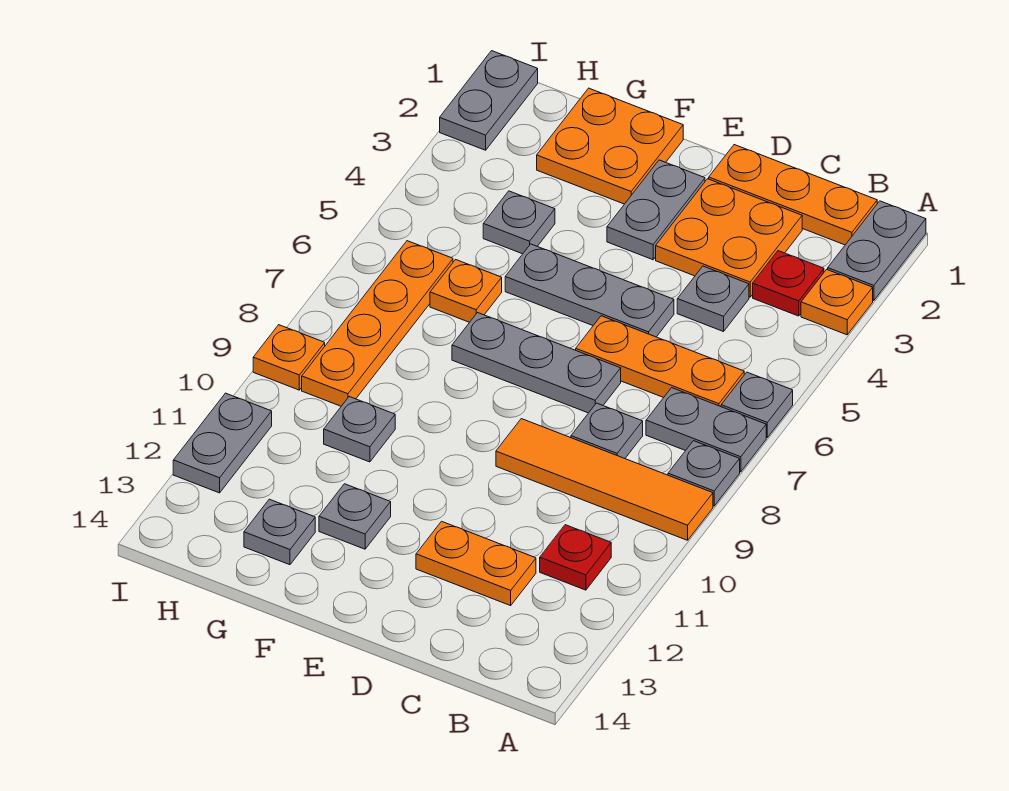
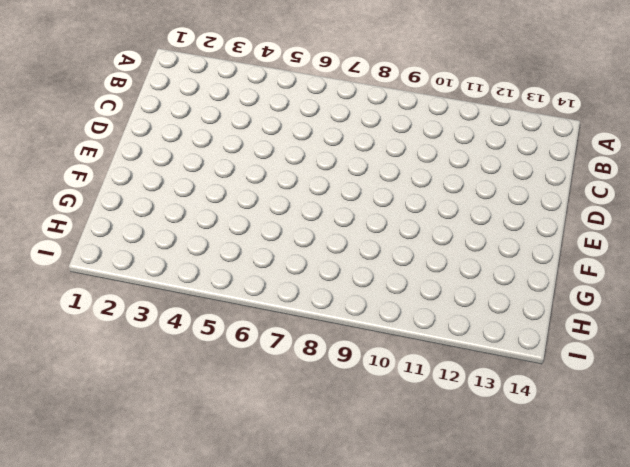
none -> grey plate A1:A2 level 1
none -> orange plate A3 level 1
none -> grey plate A6 level 1

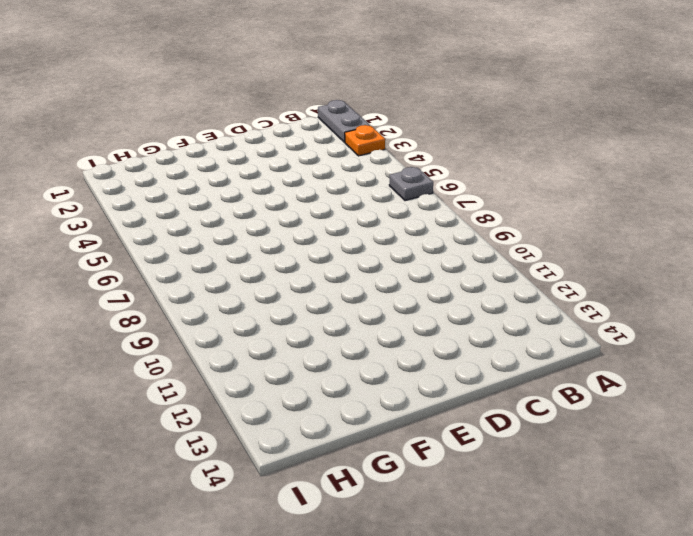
none -> grey plate A7:B7 level 1
none -> grey plate A8 level 1
none -> orange tile A9:D9 level 1

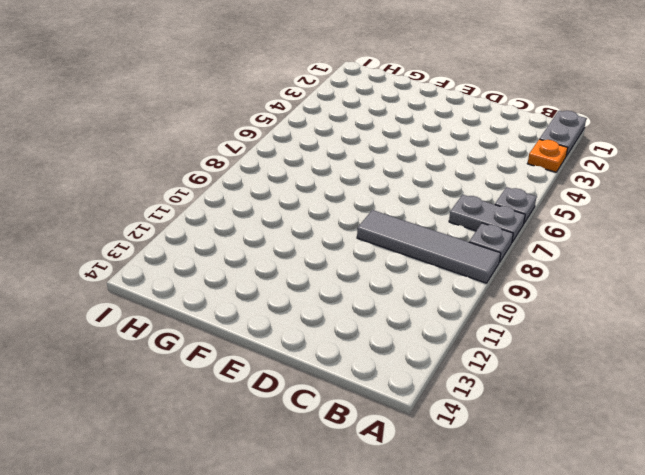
grey tile A9:D9 level 1 -> orange tile A9:D9 level 1
none -> orange plate B1:D1 level 1
none -> red plate B3 level 1
none -> orange plate B6:D6 level 1

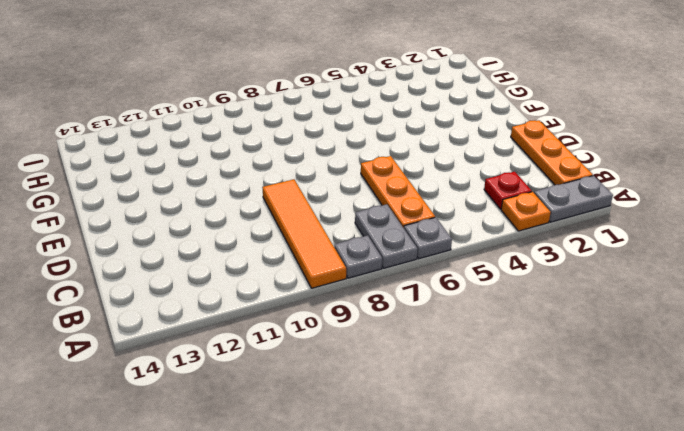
none -> red plate B11 level 1
none -> orange plate C2:D3 level 1
none -> grey plate C4 level 1

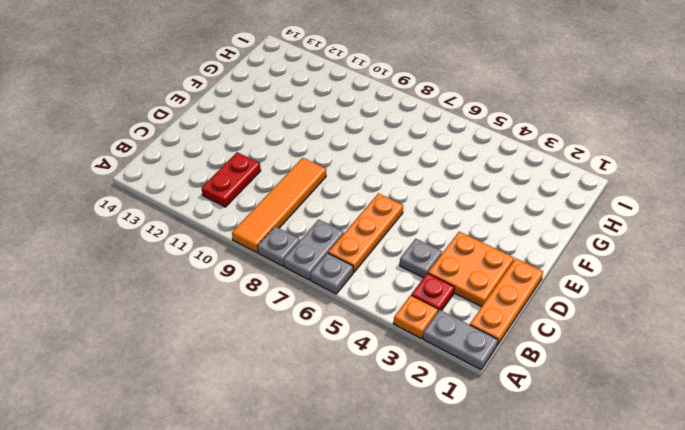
red plate B11:C11 level 1 -> red plate B11 level 1
none -> grey plate C8 level 1
none -> orange plate C12:D12 level 1
none -> grey plate D5:F5 level 1

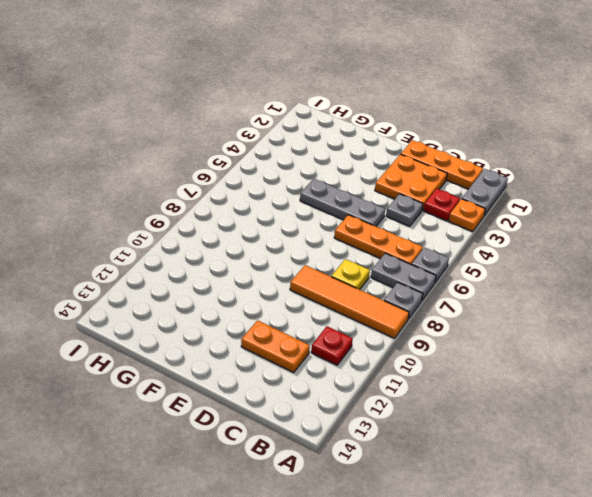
yellow plate C8 level 1 -> grey plate C8 level 1
none -> grey plate D7:F7 level 1
none -> grey plate E2:E3 level 1
none -> orange plate F1:G2 level 1

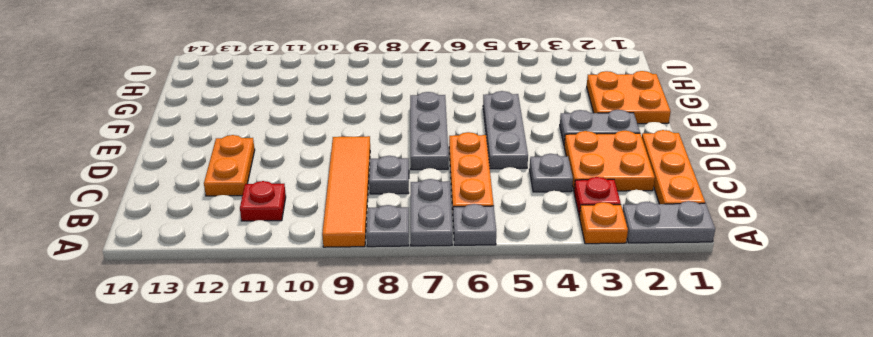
none -> grey plate F12 level 1
none -> grey plate G4 level 1
none -> orange plate G6 level 1

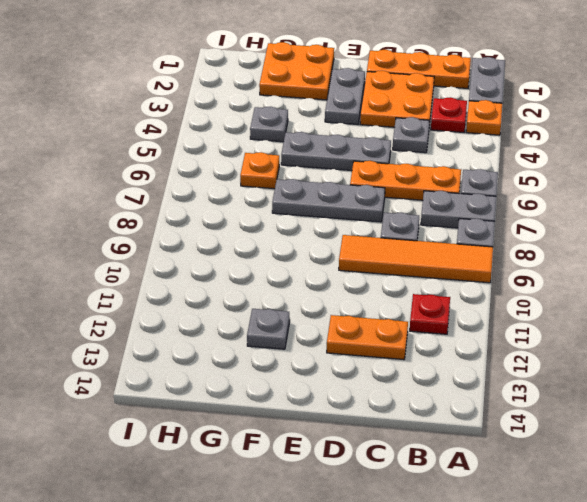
none -> grey plate G10 level 1
none -> grey plate G13 level 1
none -> orange plate H6:H9 level 1

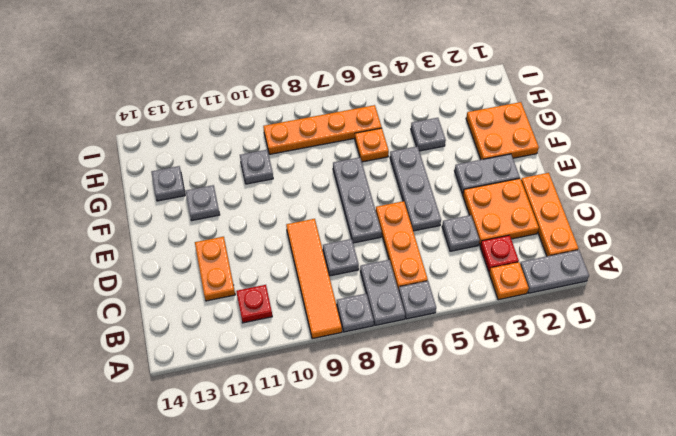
none -> grey plate I1:I2 level 1
none -> orange plate I9 level 1
none -> grey plate I11:I12 level 1

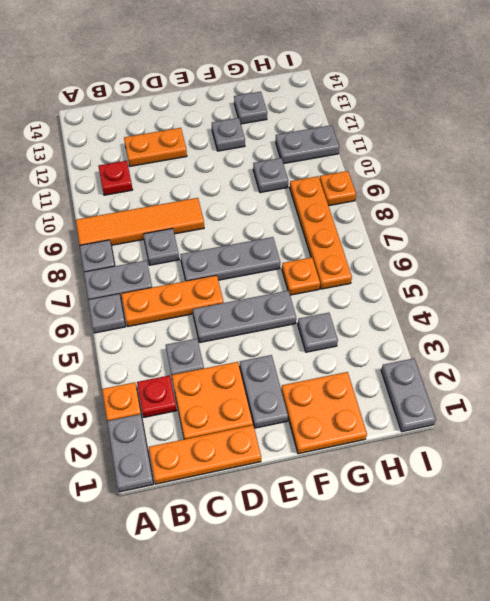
grey plate H11:I11 level 1 -> grey plate I11:I12 level 1

